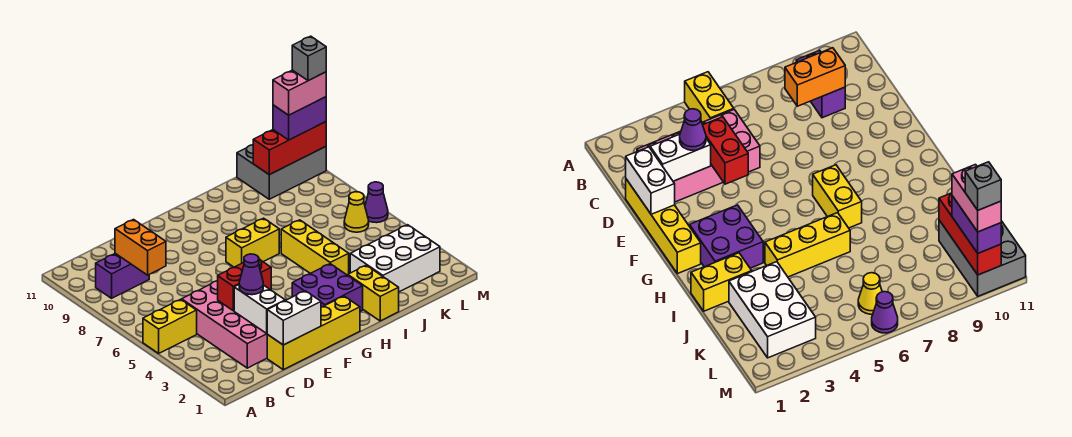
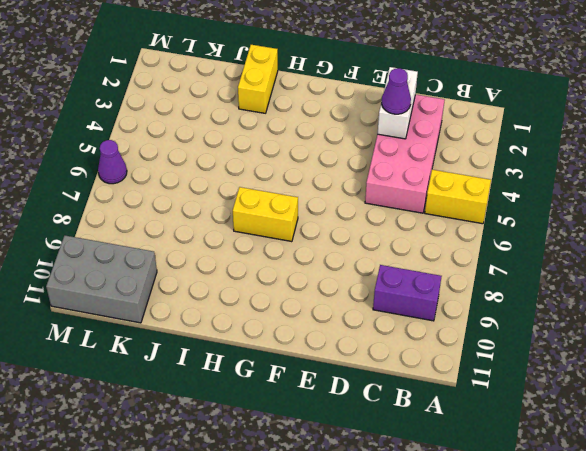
none -> yellow brick D1:G1 level 1
none -> purple brick G2:H3 level 1
none -> yellow brick I4:I6 level 1

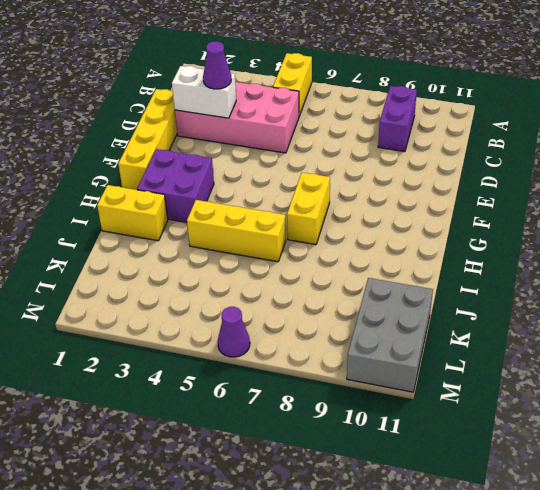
none -> white brick J2:L3 level 1
none -> yellow cone L6 level 1
none -> orange brick C8:C9 level 2

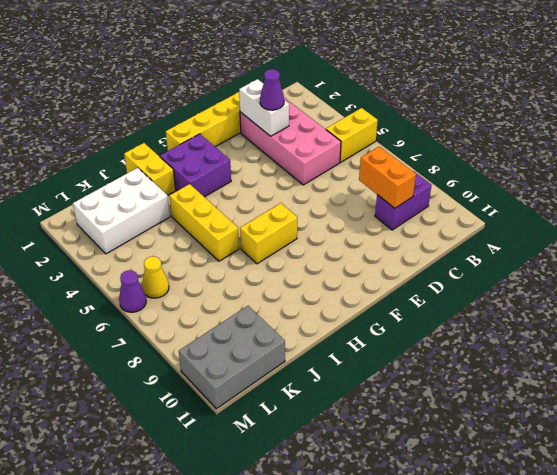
none -> white brick D1:E1 level 2
none -> red brick D4:E4 level 2
none -> red brick K10:M10 level 2

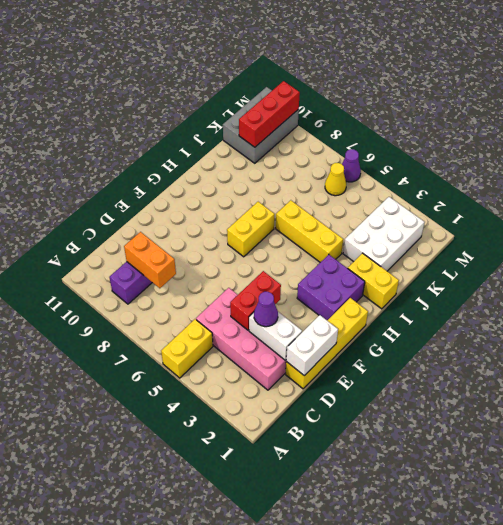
none -> purple brick L10:M10 level 3
none -> pink brick L10:M10 level 4
none -> grey brick M10 level 5

